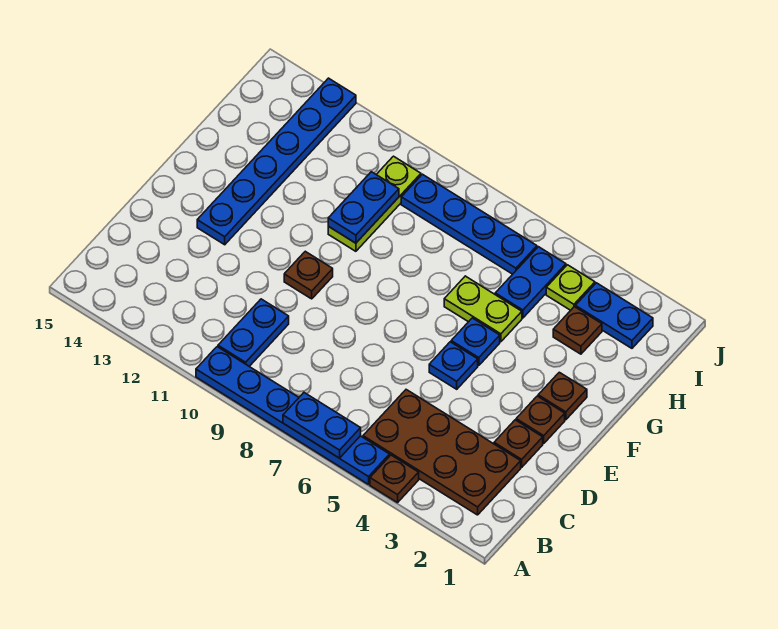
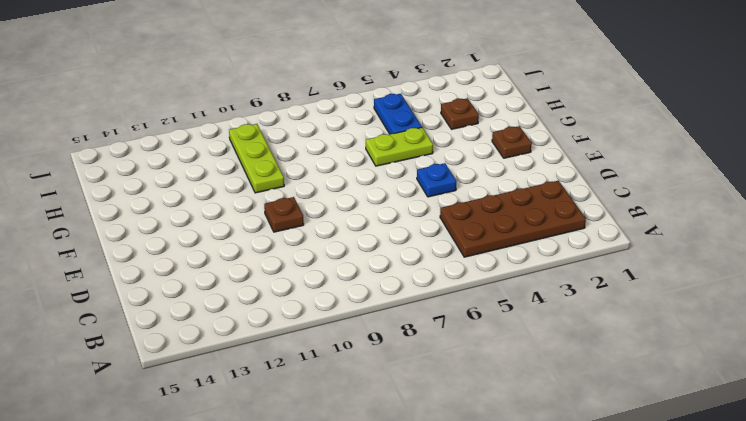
none -> brown plate A4 level 1
none -> blue plate A5:A10 level 1
none -> blue plate B10:C10 level 1

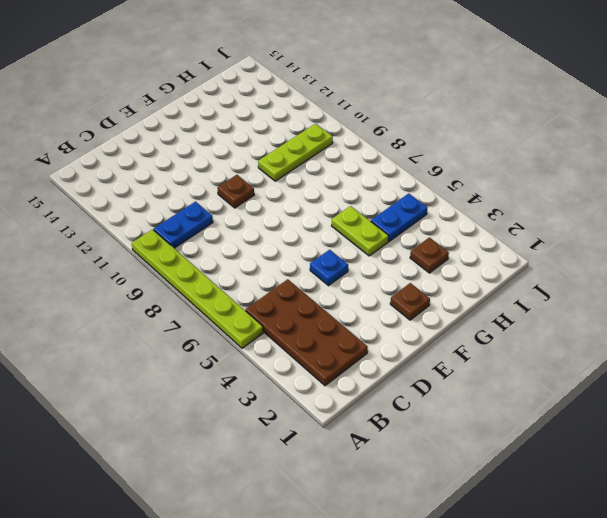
lime plate A5:A10 level 1 -> blue plate A5:A10 level 1
none -> brown plate A4 level 1
none -> brown plate D2 level 1
none -> brown plate E2 level 1

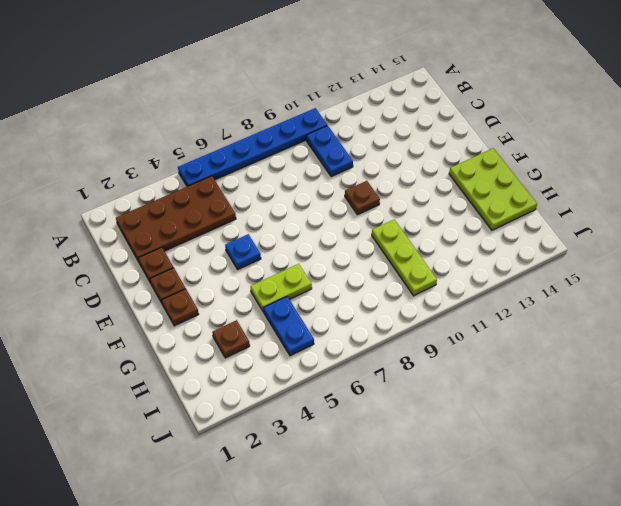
lime plate F14:H15 level 1 -> none
none -> brown plate A4 level 1
none -> blue plate E13:J13 level 1
none -> blue plate F5 level 1

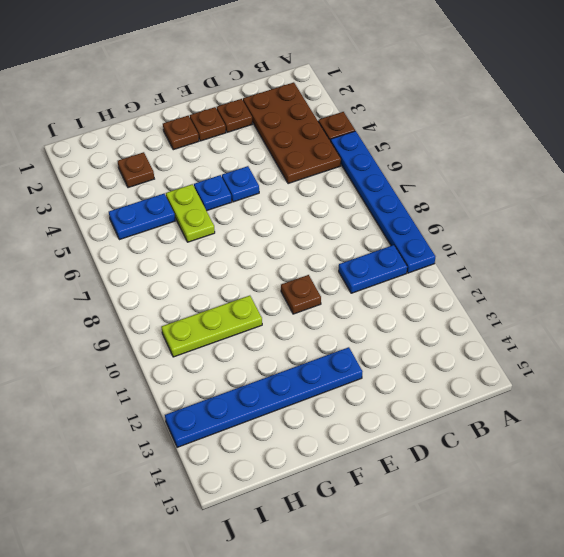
none -> blue plate I2:I3 level 1
none -> lime plate I4 level 1
none -> blue plate I6:I9 level 1

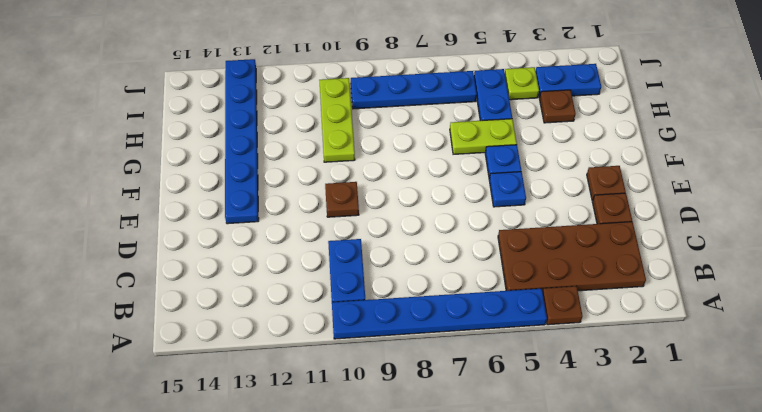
none -> brown plate F2 level 1
none -> blue plate A6:A7 level 2
none -> blue plate G10:H10 level 2

